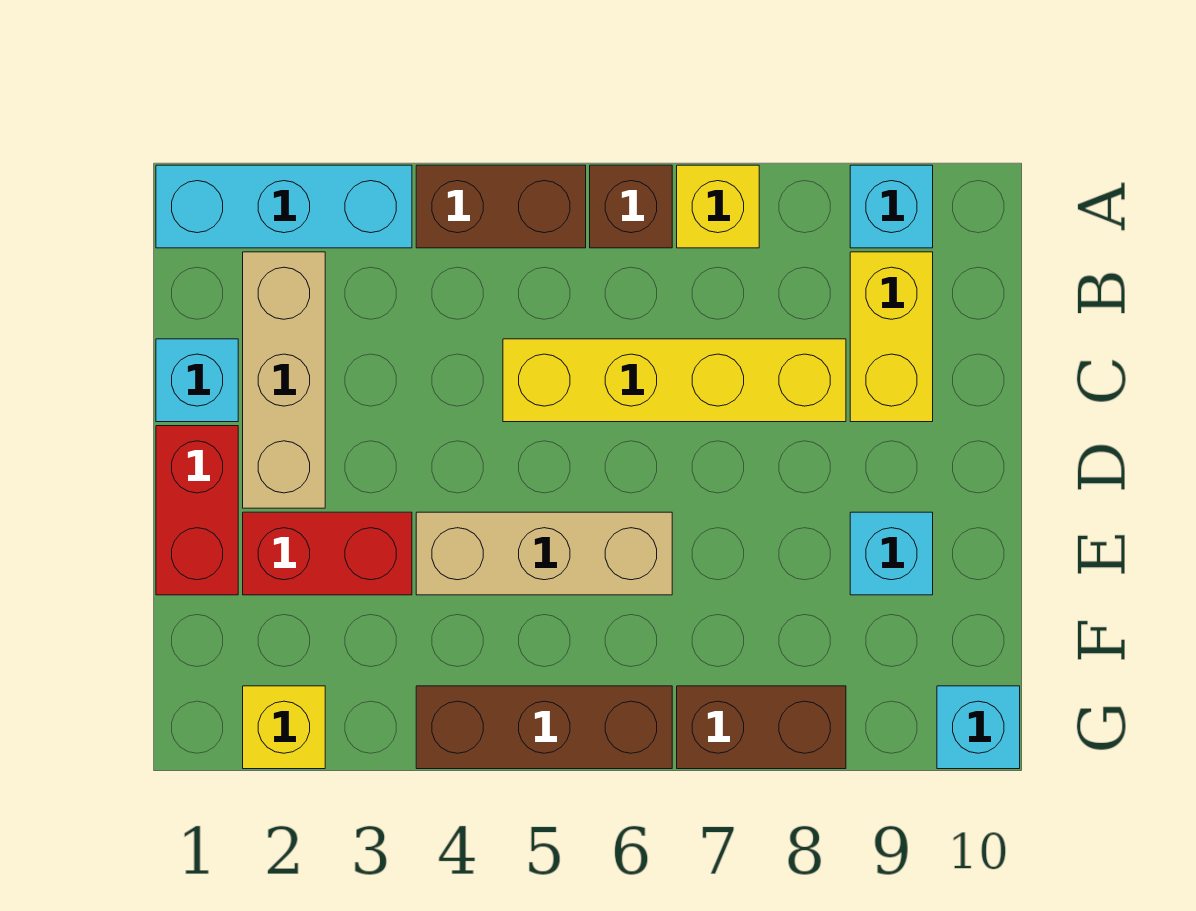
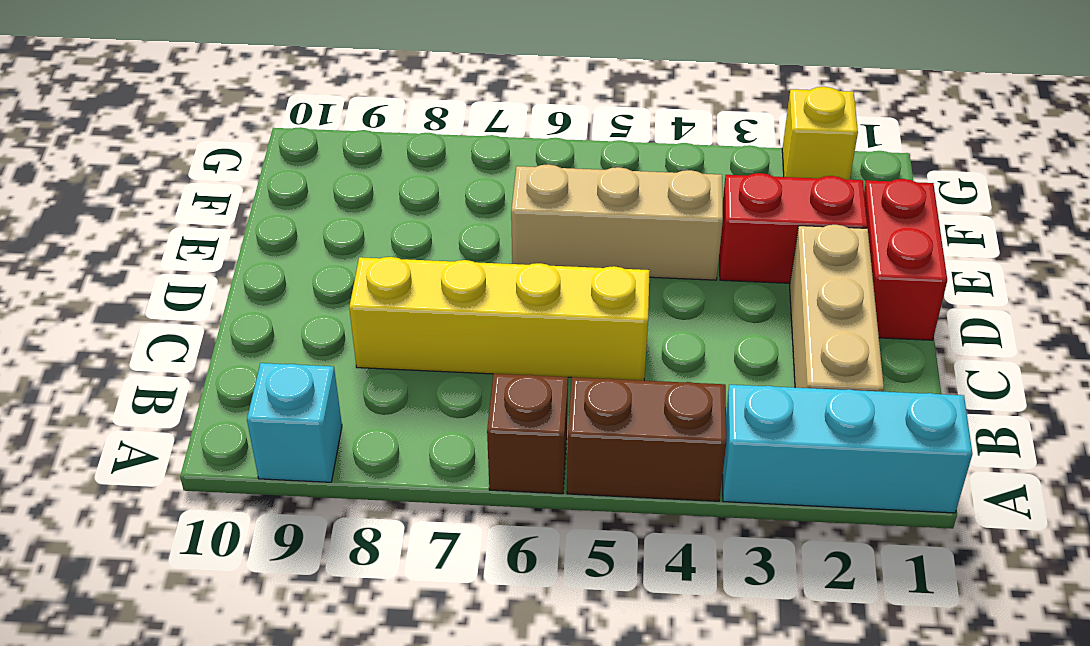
none -> yellow brick A7 level 1
none -> yellow brick B9:C9 level 1
none -> cyan brick C1 level 1

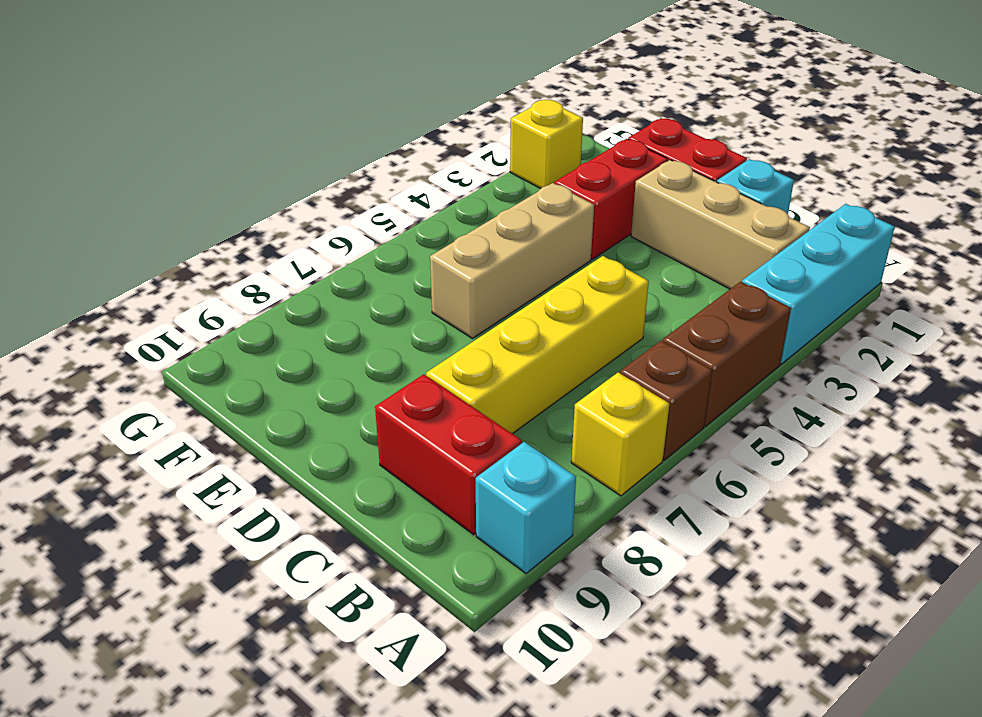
red brick B9:C9 level 1 -> yellow brick B9:C9 level 1
none -> cyan brick E9 level 1
none -> brown brick G4:G6 level 1
none -> brown brick G7:G8 level 1

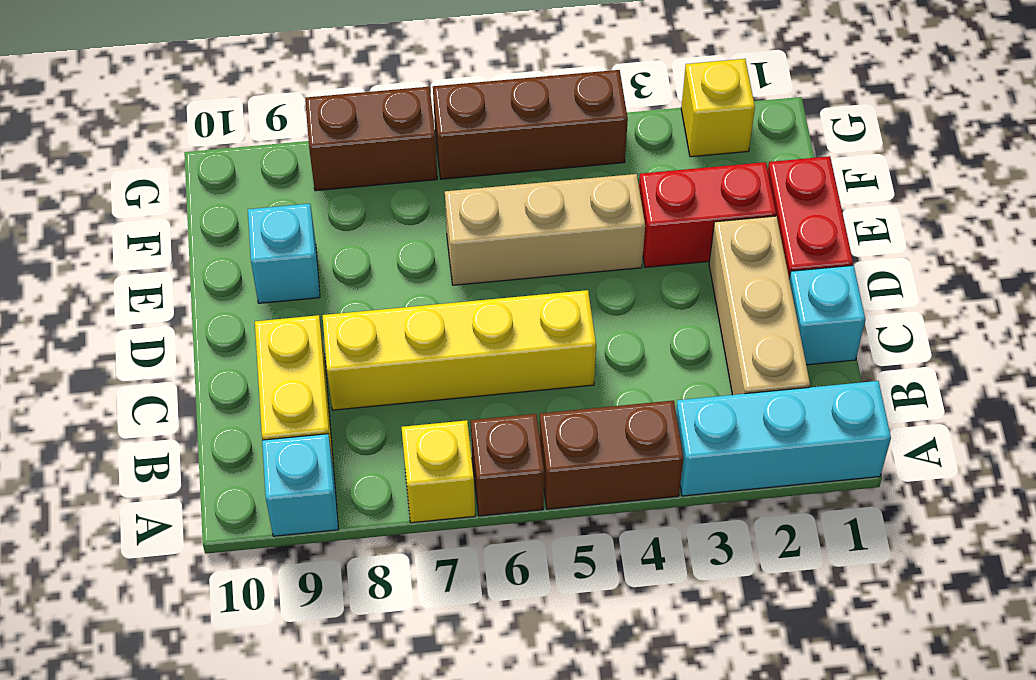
none -> cyan brick G10 level 1

